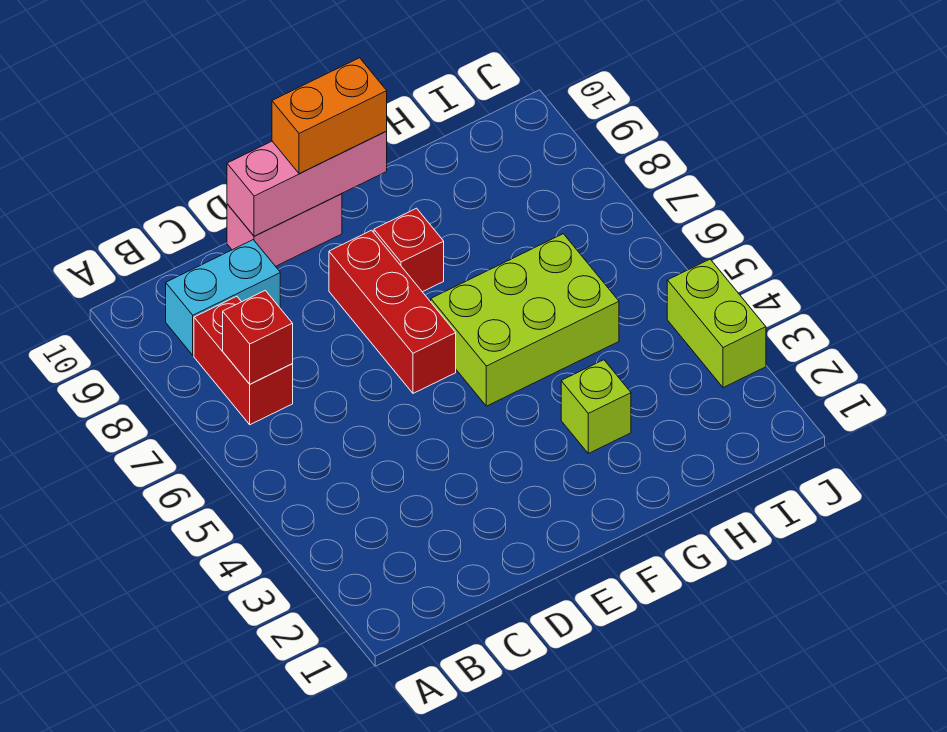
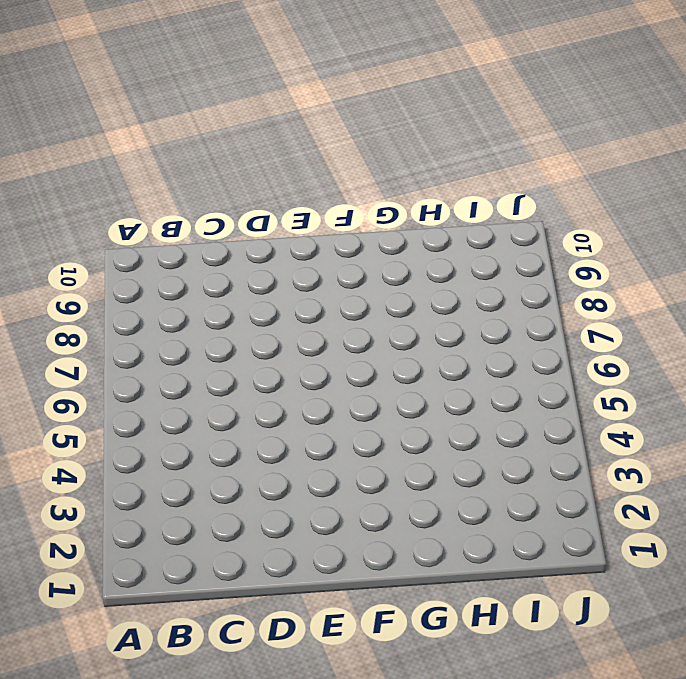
none -> red brick B7:B8 level 1
none -> cyan brick B9:C9 level 1

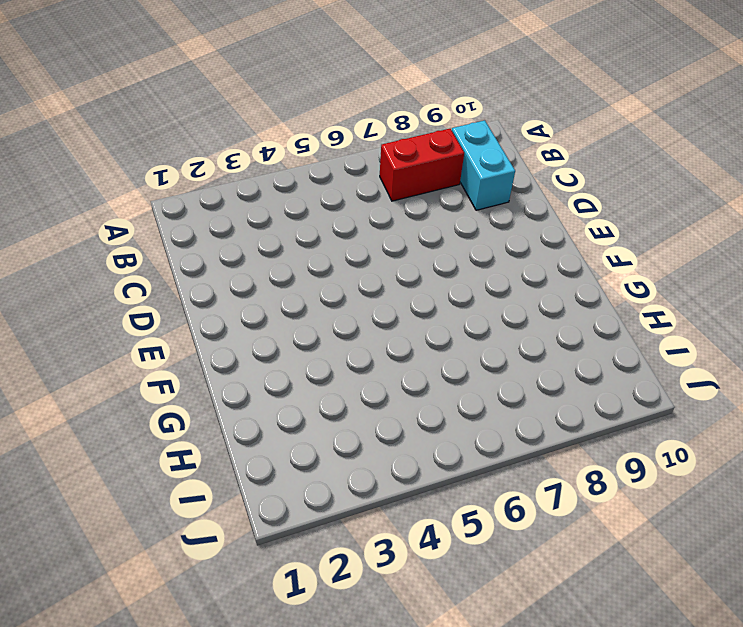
none -> pink brick D10:E10 level 1
none -> red brick E6:E8 level 1

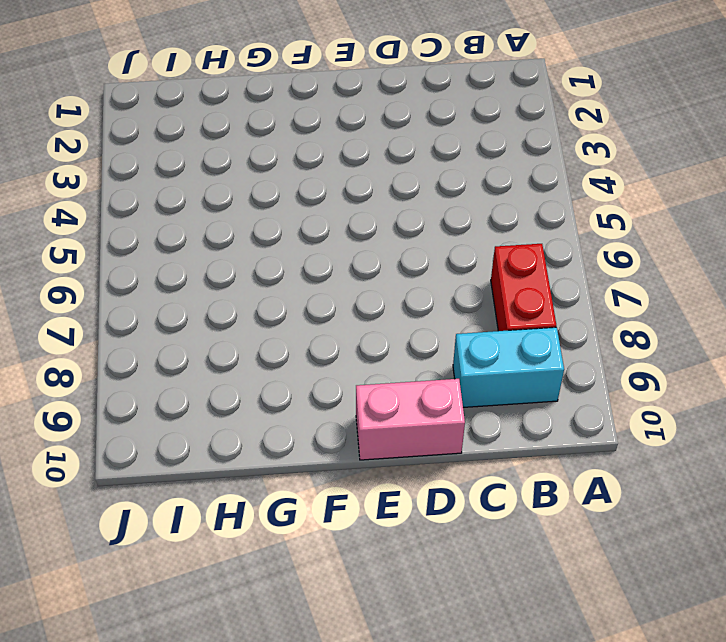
none -> red brick E6:E8 level 1
none -> lime brick F5:H6 level 1

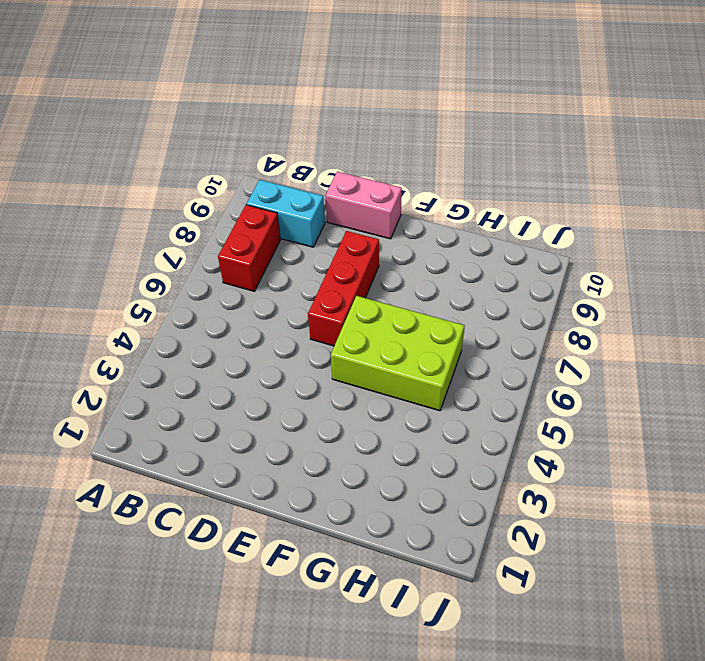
none -> red brick F8 level 1
none -> lime brick G3 level 1

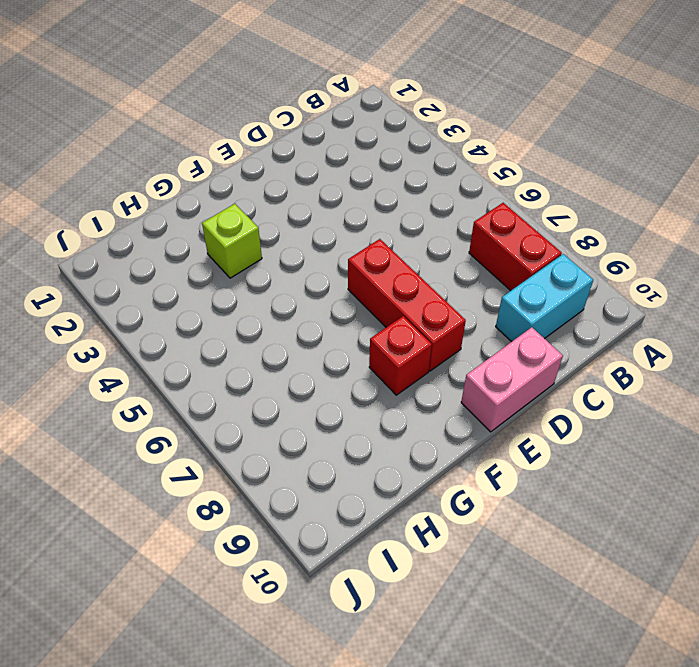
none -> lime brick F5:H6 level 1
none -> lime brick J3:J4 level 1

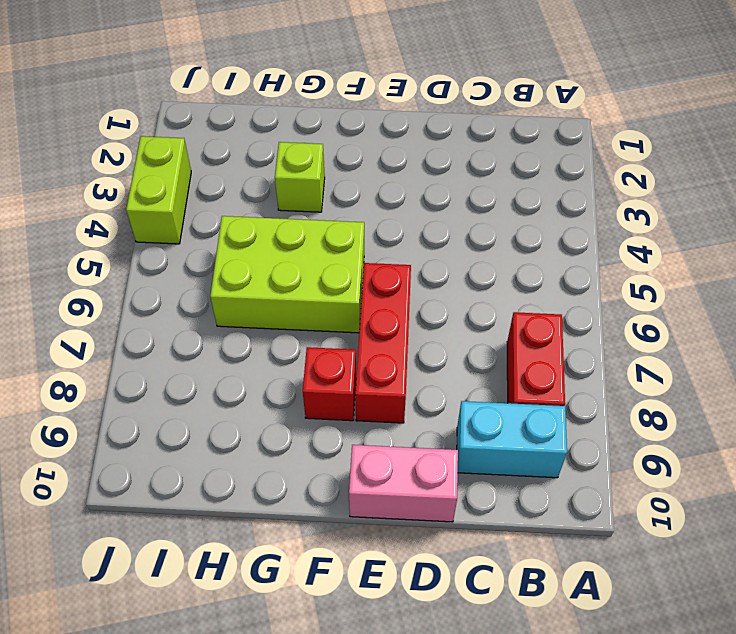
none -> red brick B7 level 2
none -> pink brick D10:F10 level 2

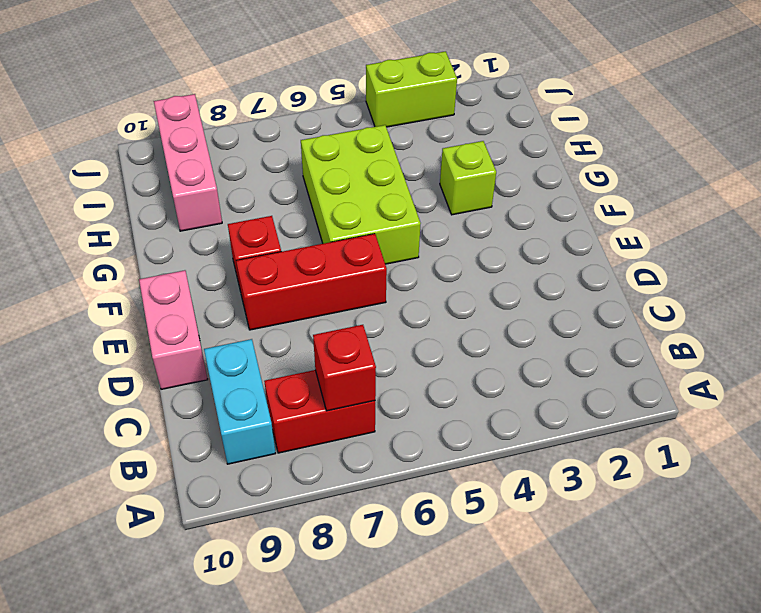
pink brick H9:J9 level 1 -> pink brick D10:F10 level 2
none -> orange brick E10:F10 level 3

